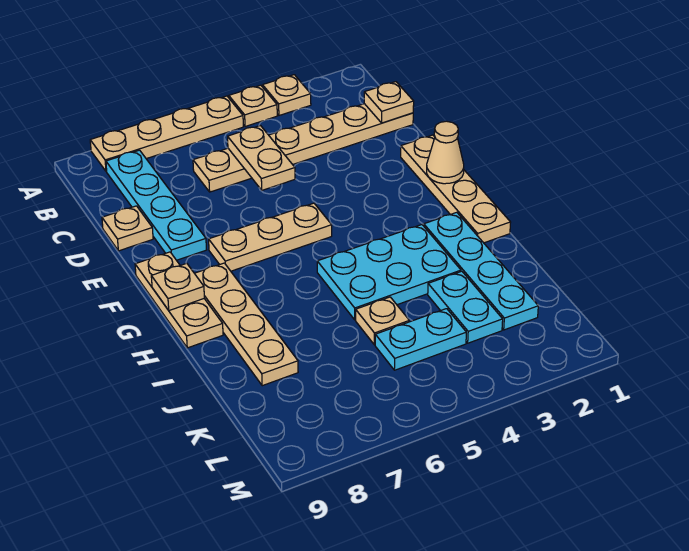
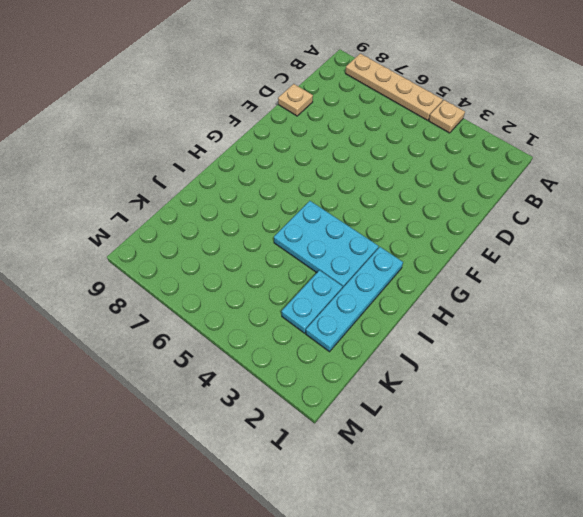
none -> tan plate A3 level 1
none -> cyan plate B8:E8 level 1
none -> tan plate C1:C6 level 1

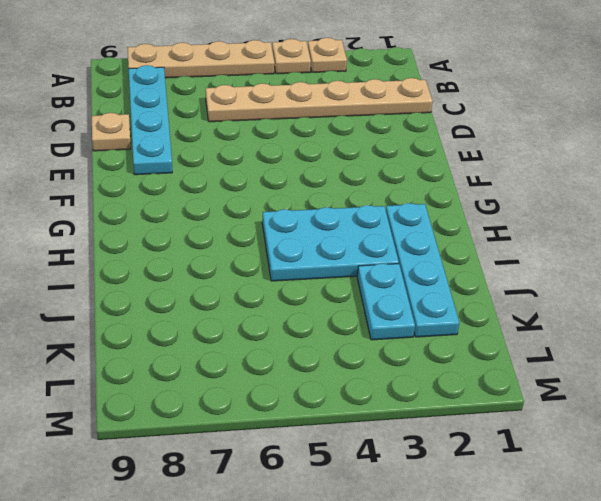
none -> tan plate E1:H1 level 1
none -> tan plate F5:F7 level 1
none -> tan plate F9:H9 level 1

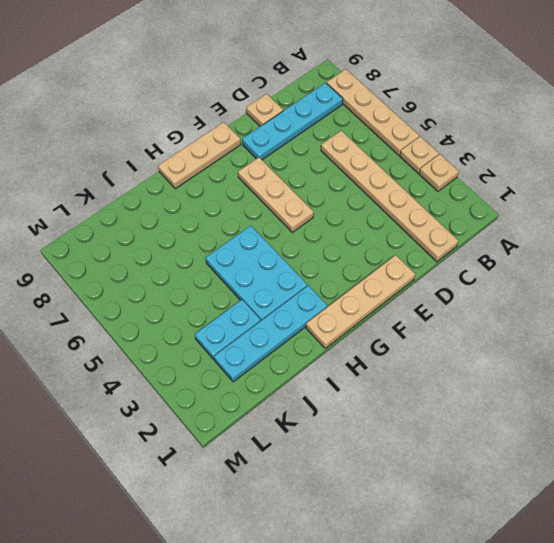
none -> tan plate G8:J8 level 1
none -> tan plate J5 level 1
none -> cyan plate K4:K5 level 1

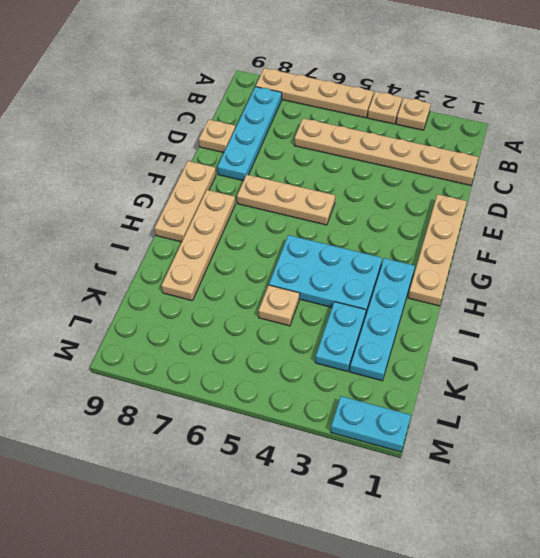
cyan plate M1:M2 level 1 -> cyan plate K4:K5 level 1
none -> tan plate C1 level 2
none -> tan plate C5:D5 level 2
none -> tan cone F1 level 2

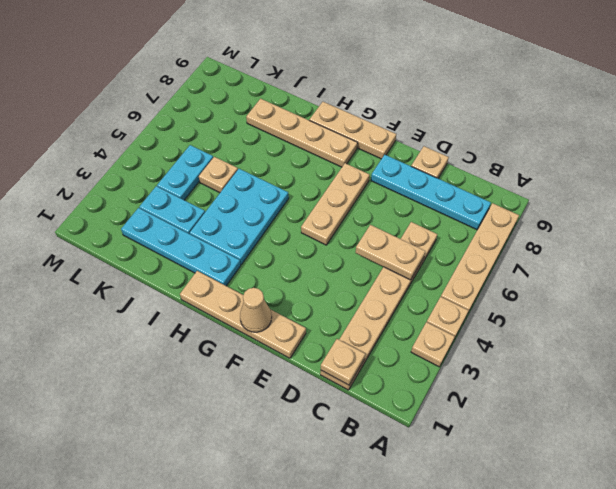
none -> tan plate G9 level 2

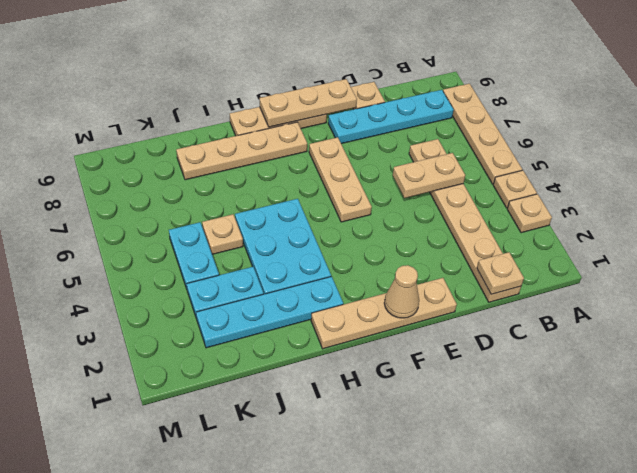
tan plate E9:G9 level 2 -> tan plate G9 level 2

